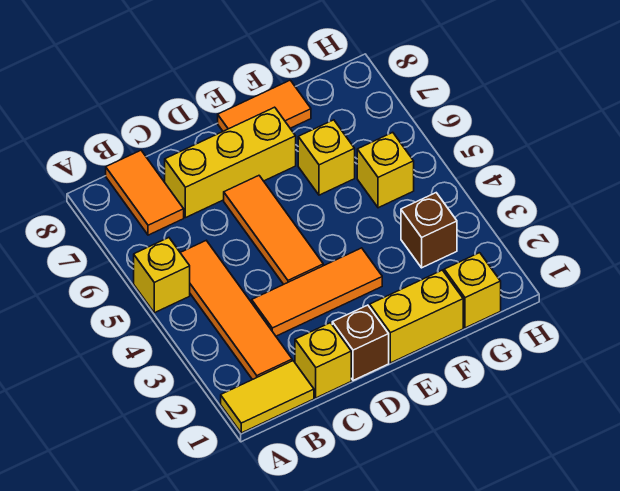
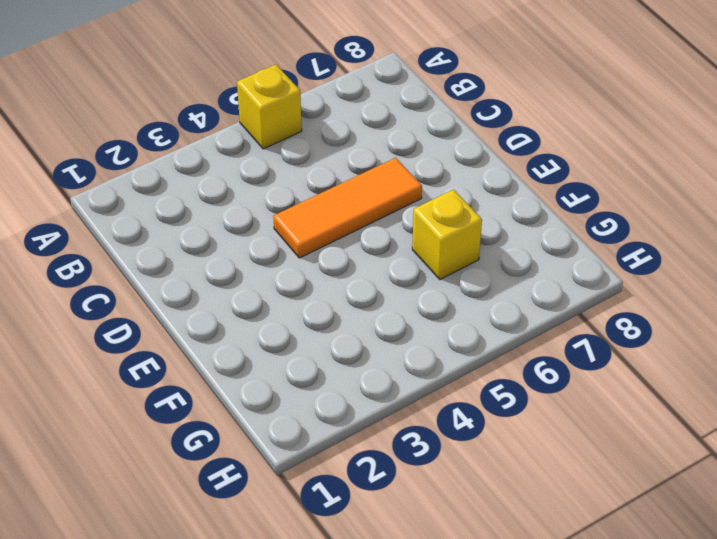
none -> yellow tile A1:B1 level 1
none -> orange tile B2:B5 level 1
none -> orange tile B7:B8 level 1

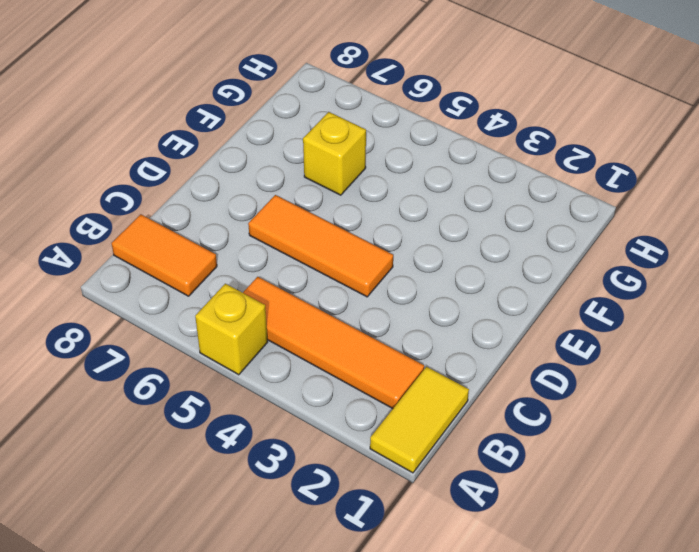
none -> yellow brick C1 level 1
none -> orange tile C3:E3 level 1
none -> yellow brick C7:E7 level 1

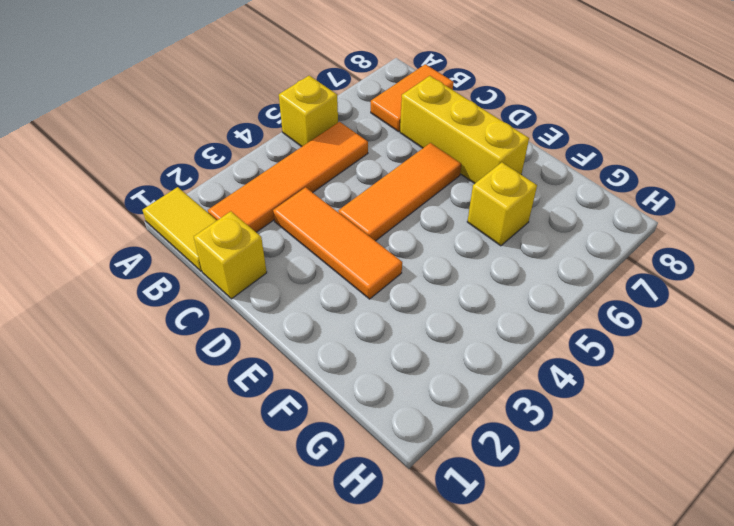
none -> brown brick D1 level 1
none -> yellow brick E1:F1 level 1
none -> orange tile E8:F8 level 1

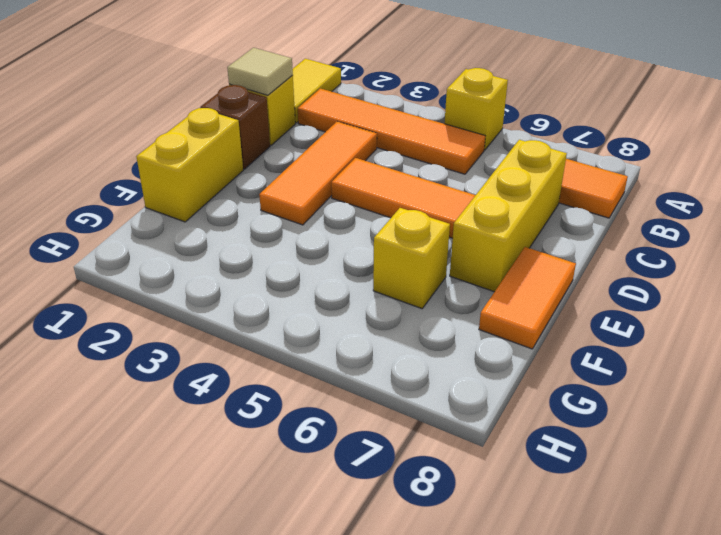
tan tile C1 level 2 -> none
none -> yellow brick G1 level 1
none -> brown brick G3 level 1
none -> yellow brick G5 level 1

